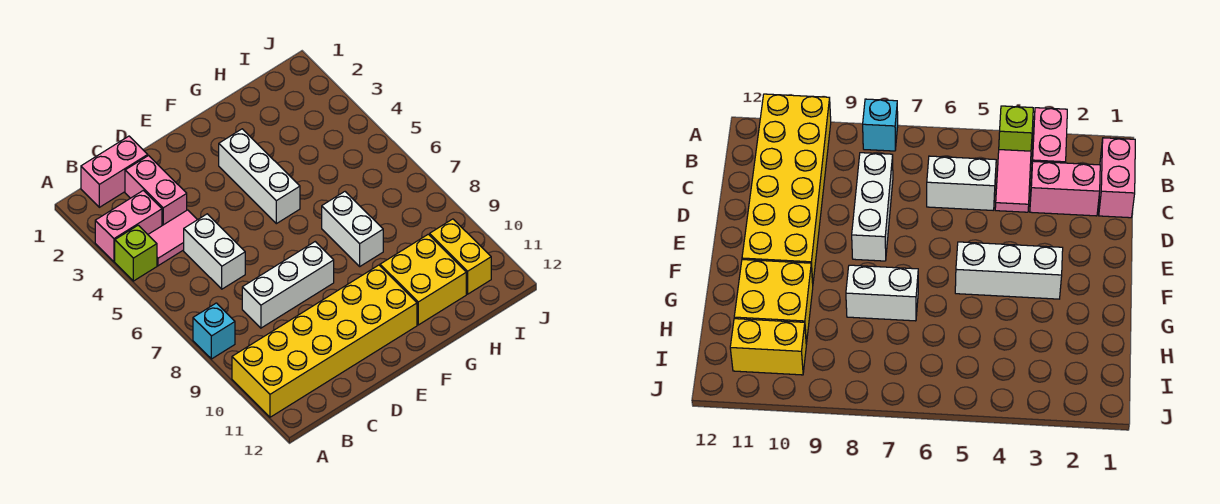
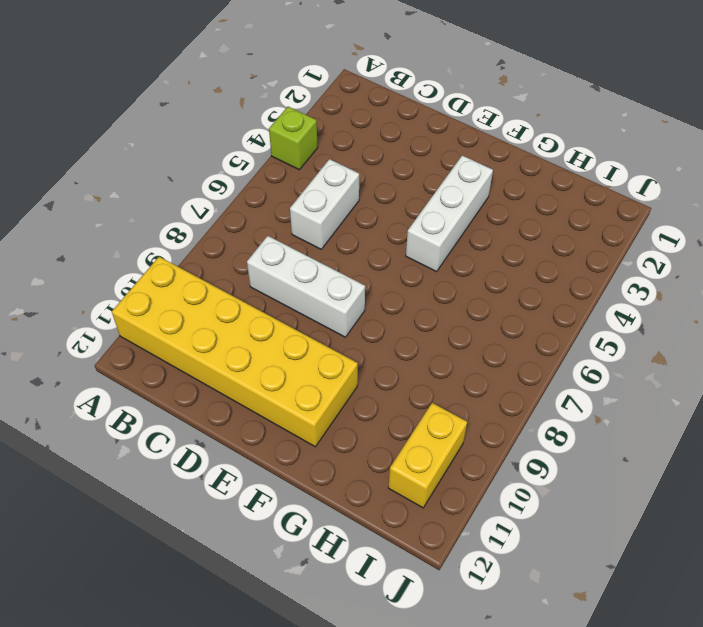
none -> pink brick A3:B3 level 1
none -> cyan brick A8 level 1
none -> pink brick B1:C1 level 1

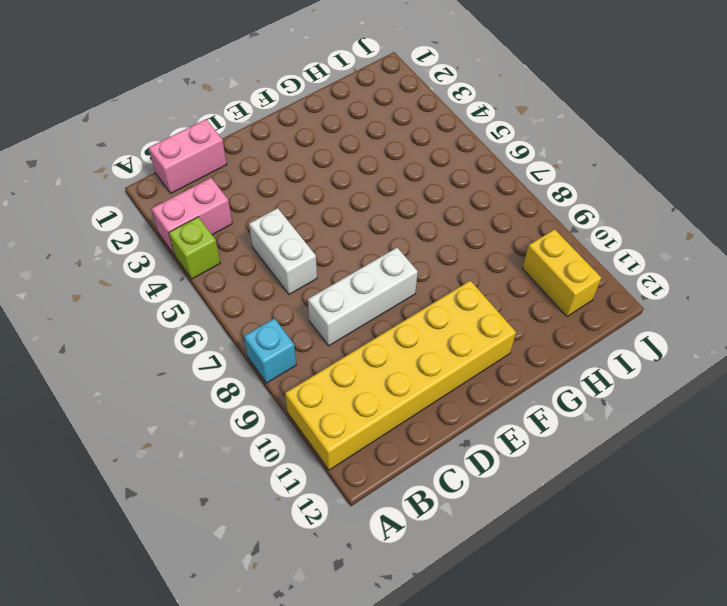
none -> pink tile B4:C4 level 1
none -> pink brick C2:C3 level 1
none -> white brick F3:F5 level 1

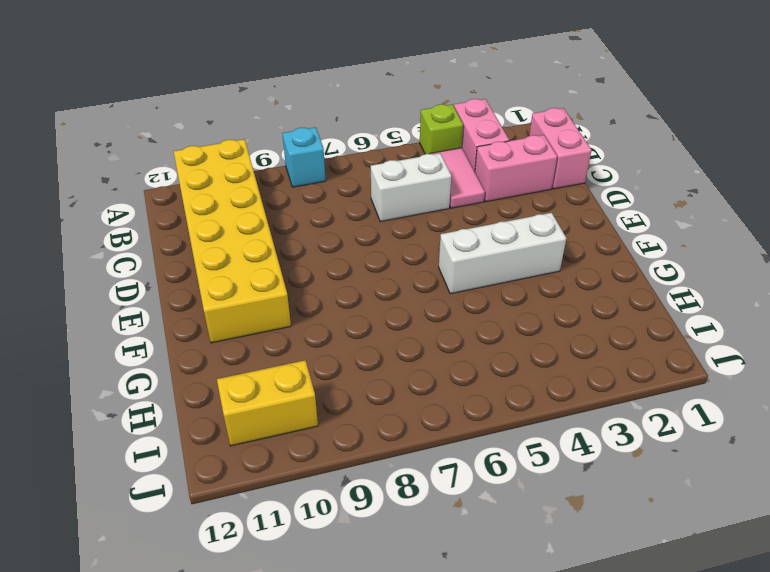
none -> white brick C8:E8 level 1
none -> white brick G7:G8 level 1
none -> yellow brick G10:H11 level 1

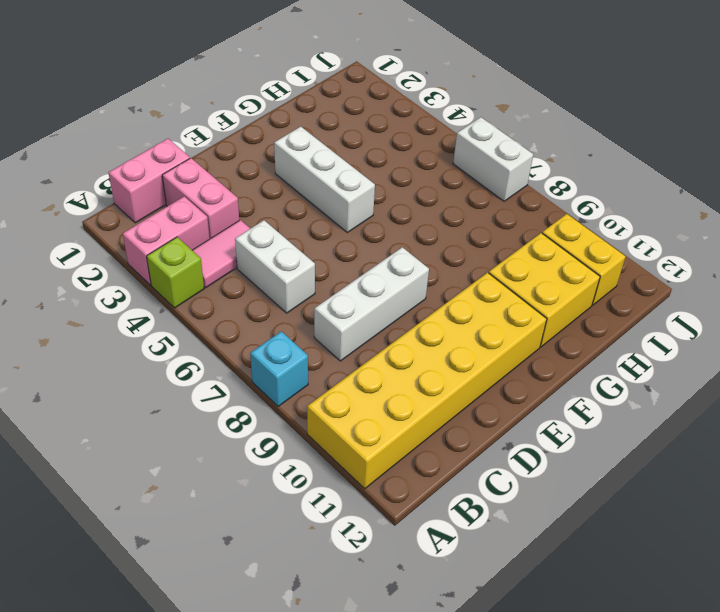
white brick J6:J7 level 1 -> white brick G7:G8 level 1

